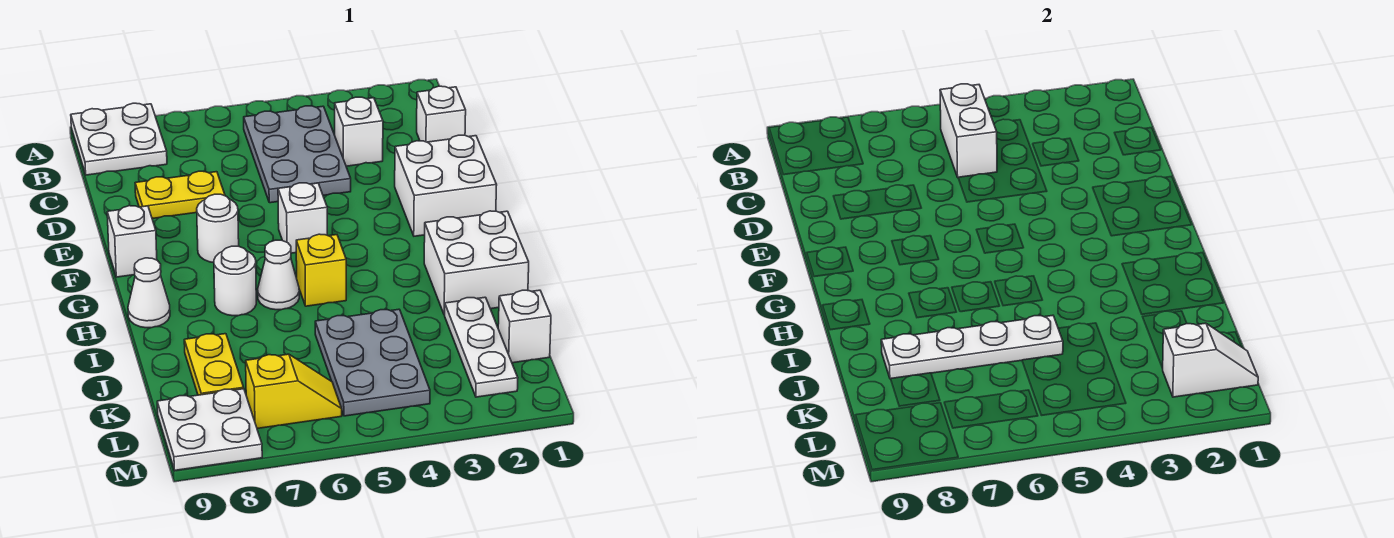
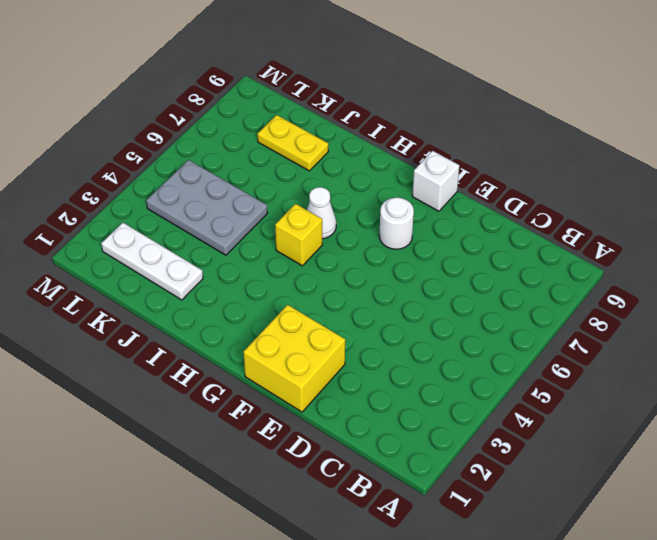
yellow brick E1:F2 level 1 -> white brick E1:F2 level 1
none -> white plate A8:B9 level 1
none -> grey plate B4:D5 level 1
none -> white brick C1 level 1

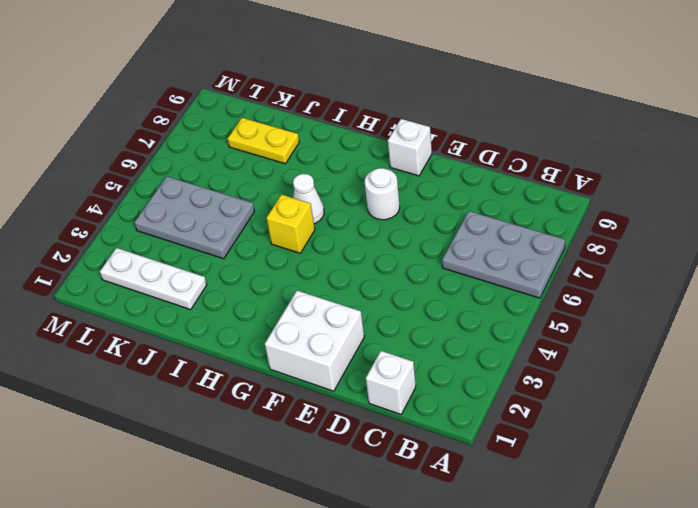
grey plate A6:C7 level 1 -> grey plate B4:D5 level 1
none -> white plate A8:B9 level 1
none -> white brick C3 level 1
none -> yellow plate D7:D8 level 1

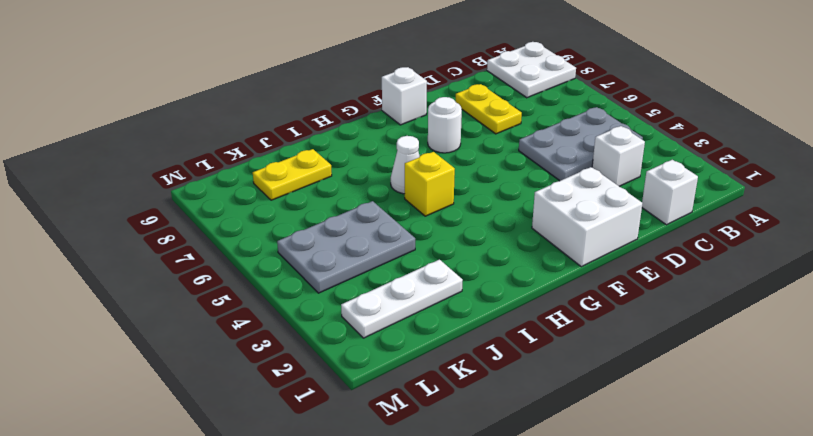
none -> white brick F5 level 1
none -> white brick H1:I2 level 1
none -> white round brick H7 level 1

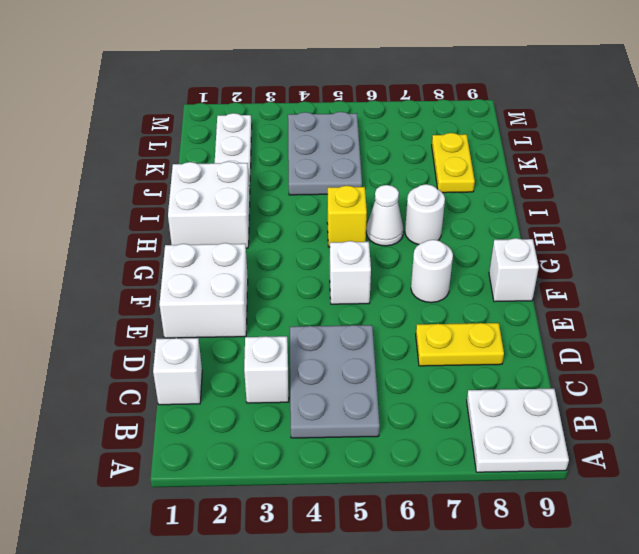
none -> white cone H9 level 1
none -> white brick K1 level 1
none -> yellow slope L6:L7 level 1 top 7

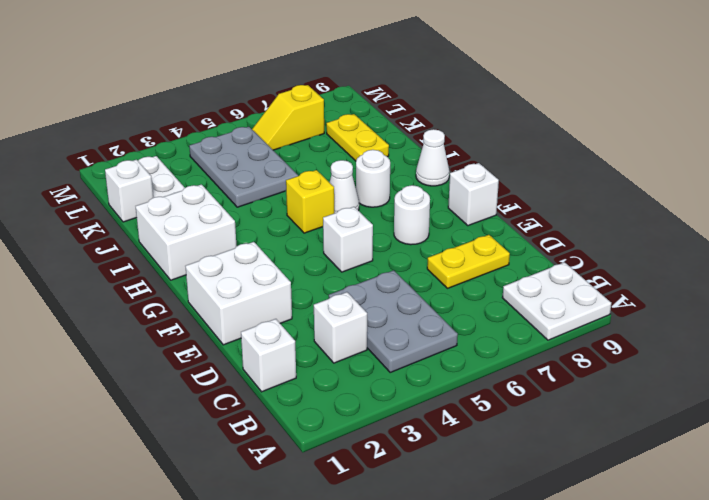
none -> white plate L8:M9 level 1
none -> white brick B5:C5 level 2
none -> white plate J5:J8 level 2

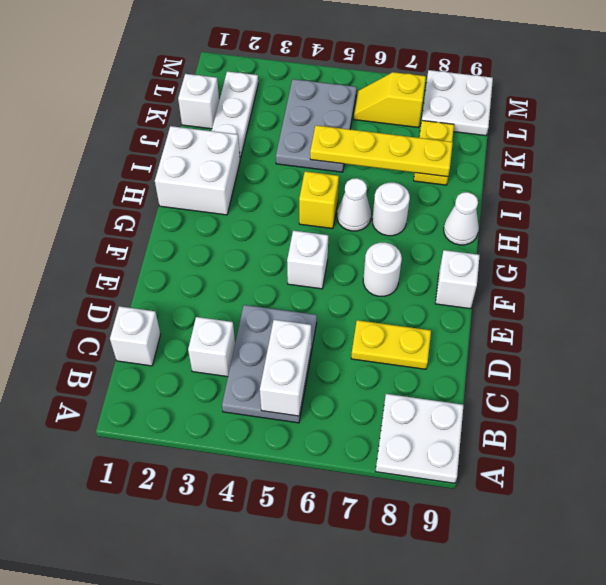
yellow plate J5:J8 level 2 -> white plate J5:J8 level 2
none -> white brick E1:F2 level 1
none -> white slope L1:L2 level 2 top 2

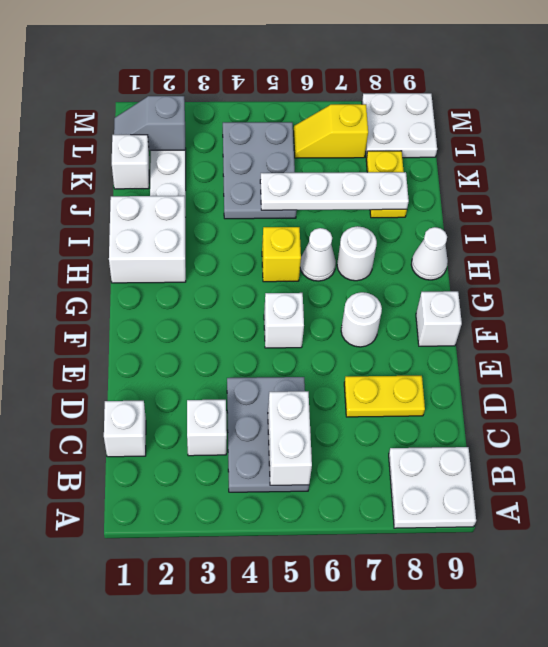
grey slope L1:L2 level 2 top 2 -> white slope L1:L2 level 2 top 2
none -> white brick E1:F2 level 1

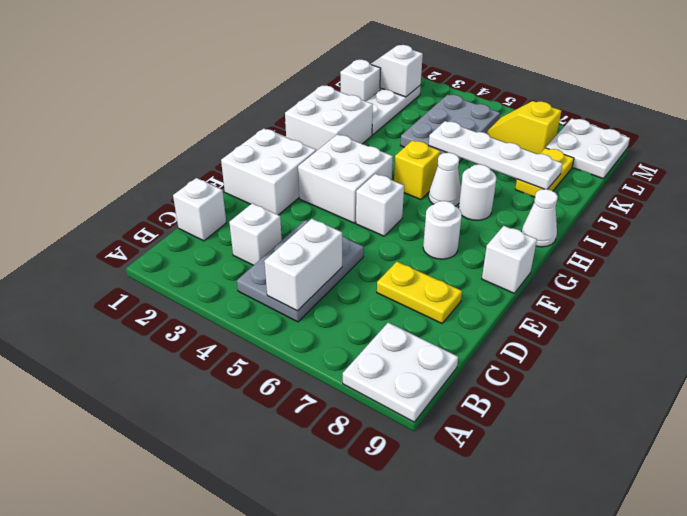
white brick F3:G4 level 1 -> none

